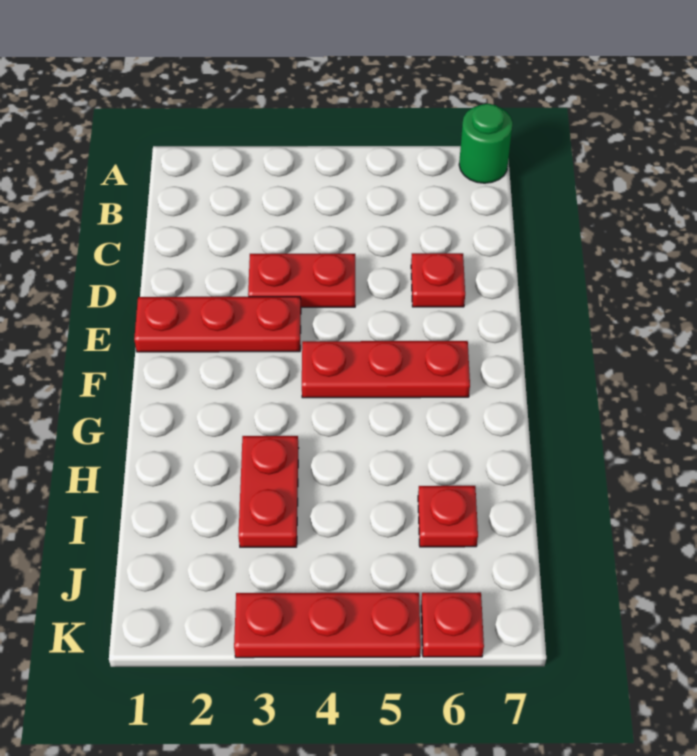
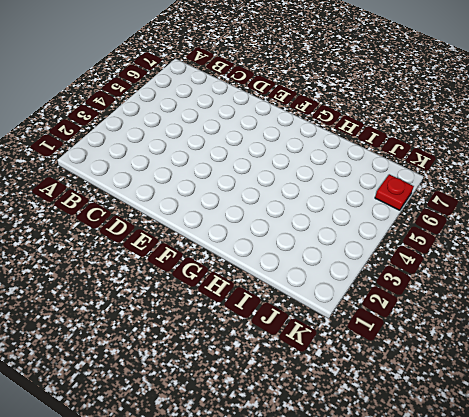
none -> green round brick A7 level 1
none -> red plate D3:D4 level 1

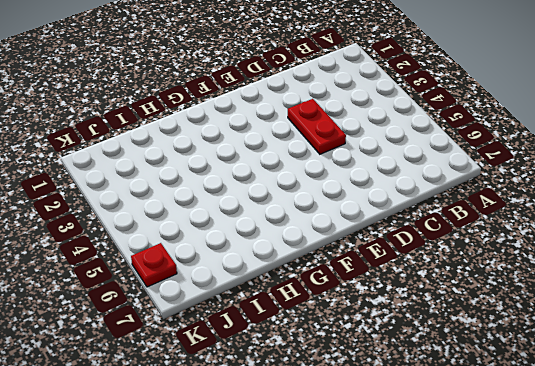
none -> green round brick A7 level 1
none -> red plate D6 level 1

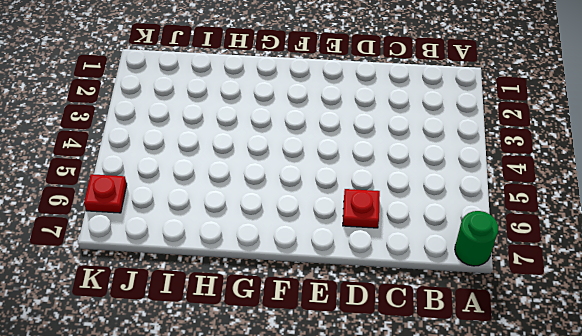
none -> red plate D3:D4 level 1
none -> red plate E1:E3 level 1

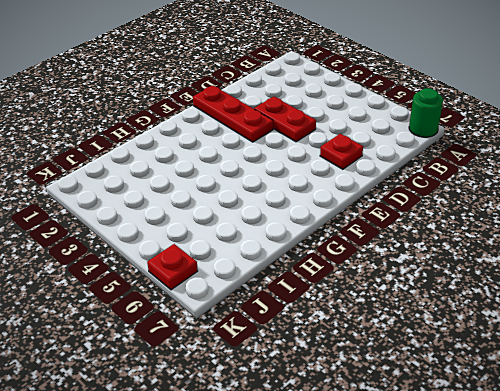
none -> red plate F4:F6 level 1
none -> red plate H3:I3 level 1

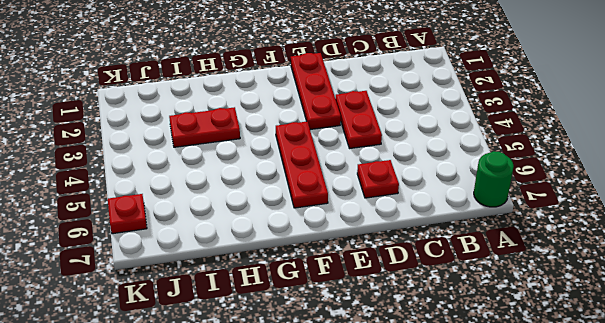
none -> red plate I6 level 1
none -> red plate K3:K5 level 1

